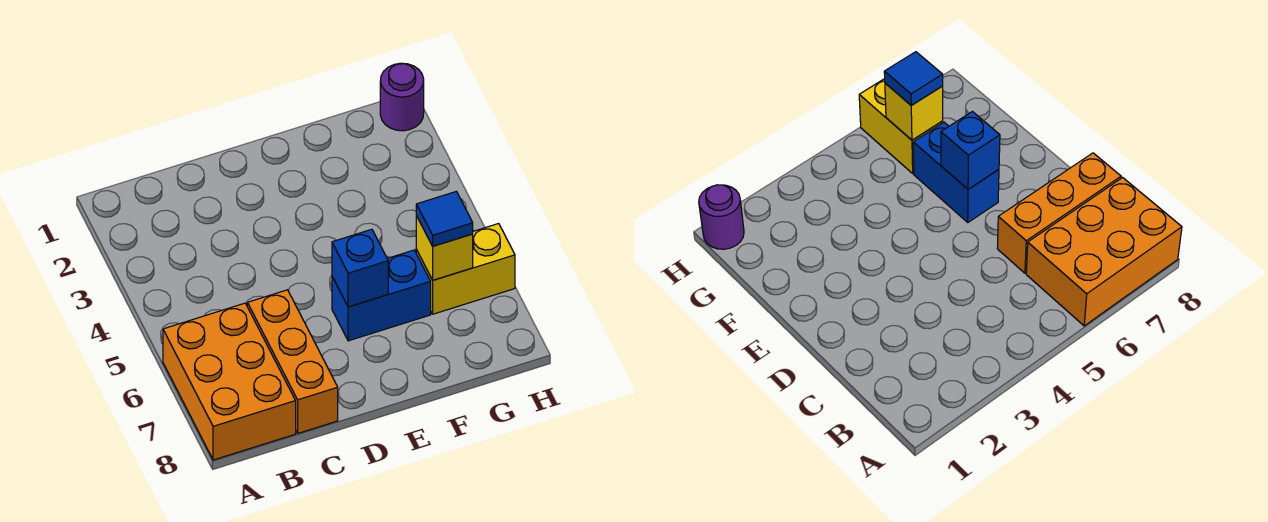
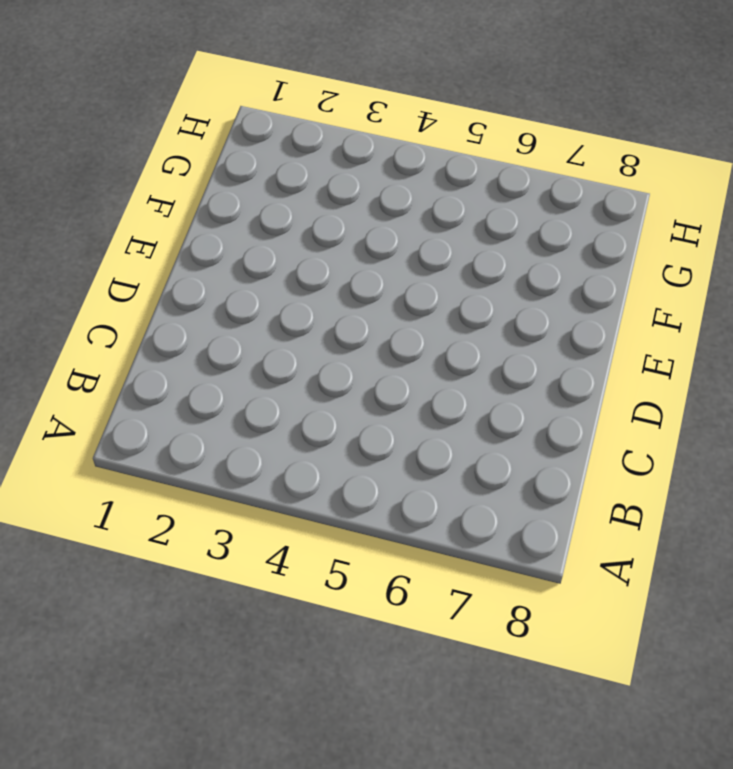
none -> orange brick A6:B8 level 1
none -> orange brick C6:C8 level 1

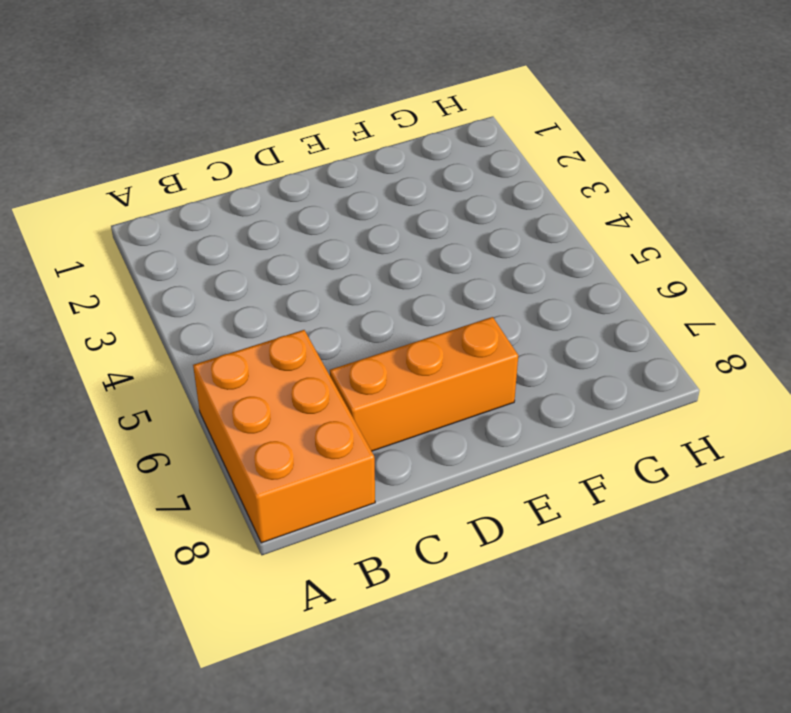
orange brick C7:E7 level 1 -> orange brick C6:C8 level 1
none -> blue brick E6:F6 level 1
none -> yellow brick G6:H6 level 1

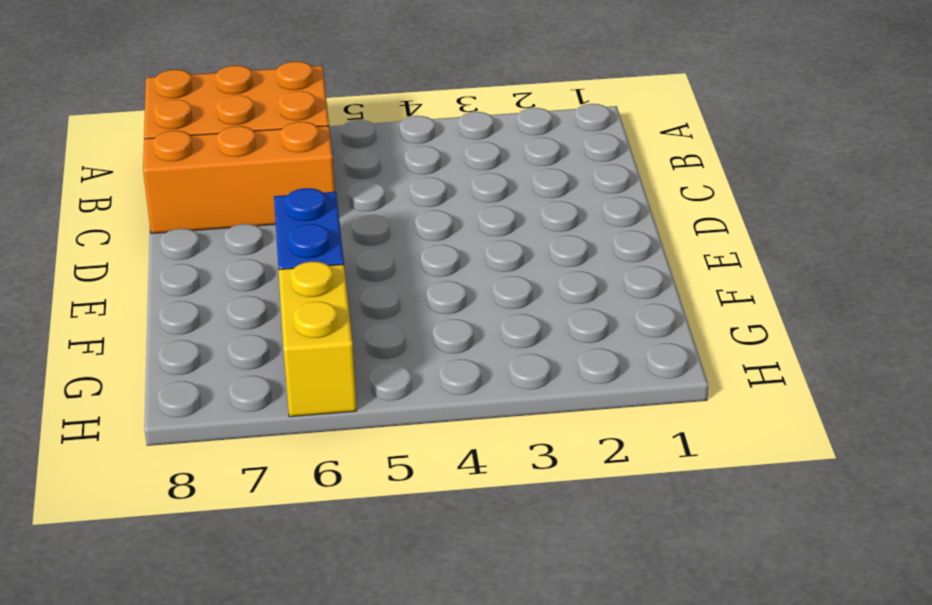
none -> purple round brick H1 level 1
none -> blue brick E6 level 2

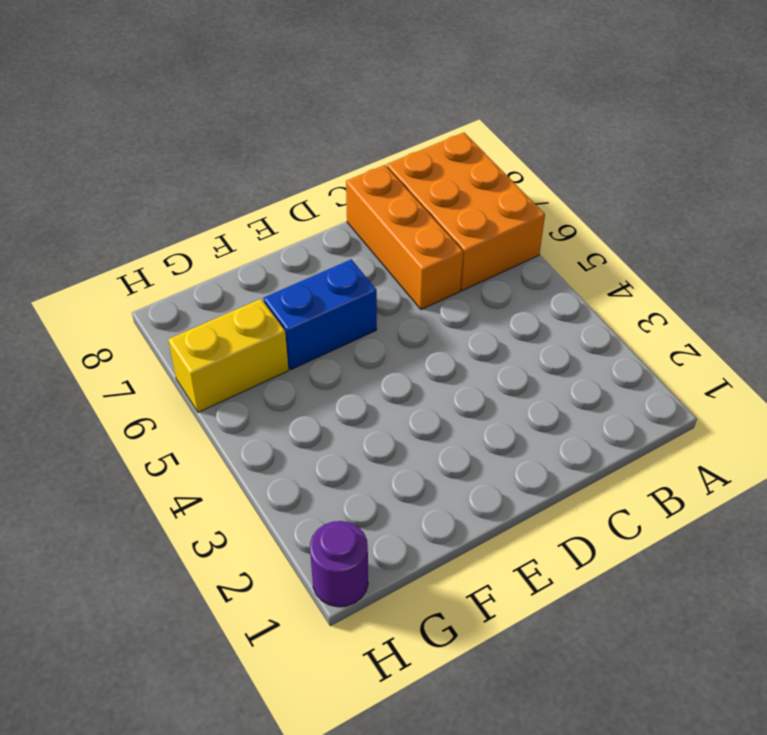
none -> blue brick E6 level 2
none -> yellow brick G6 level 2

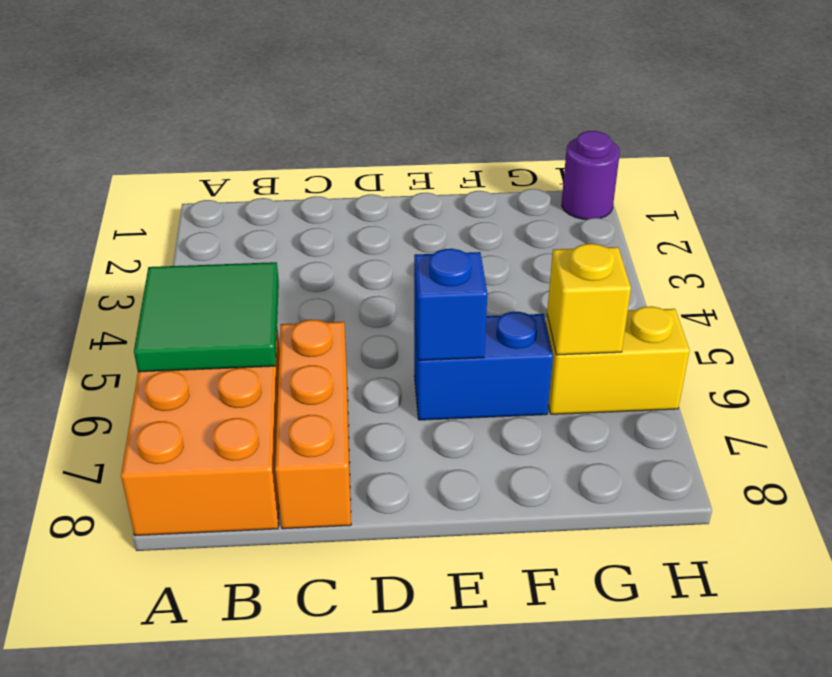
green tile A5:B6 level 2 -> none
none -> blue tile G6 level 3

